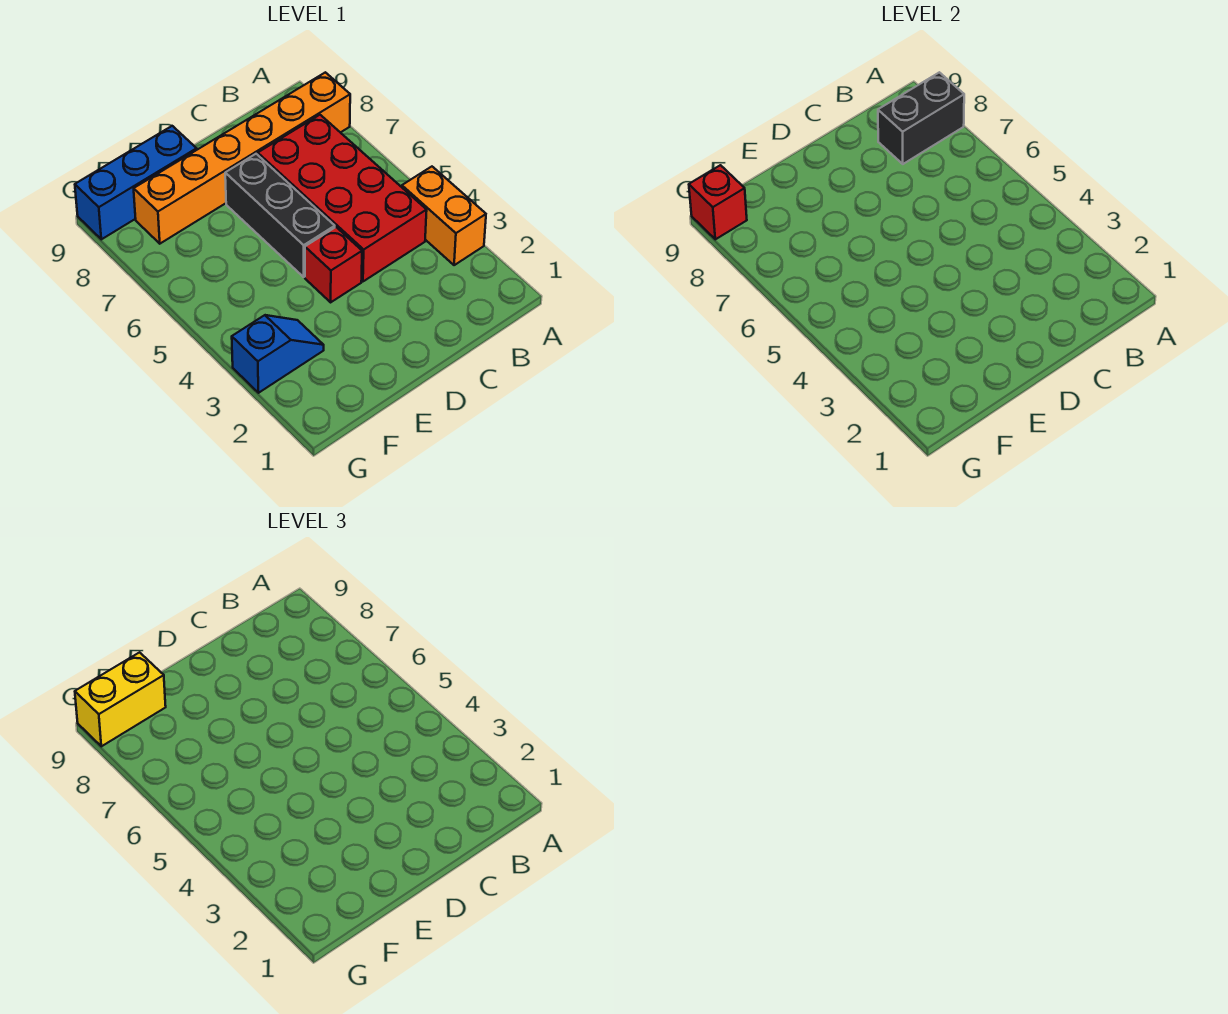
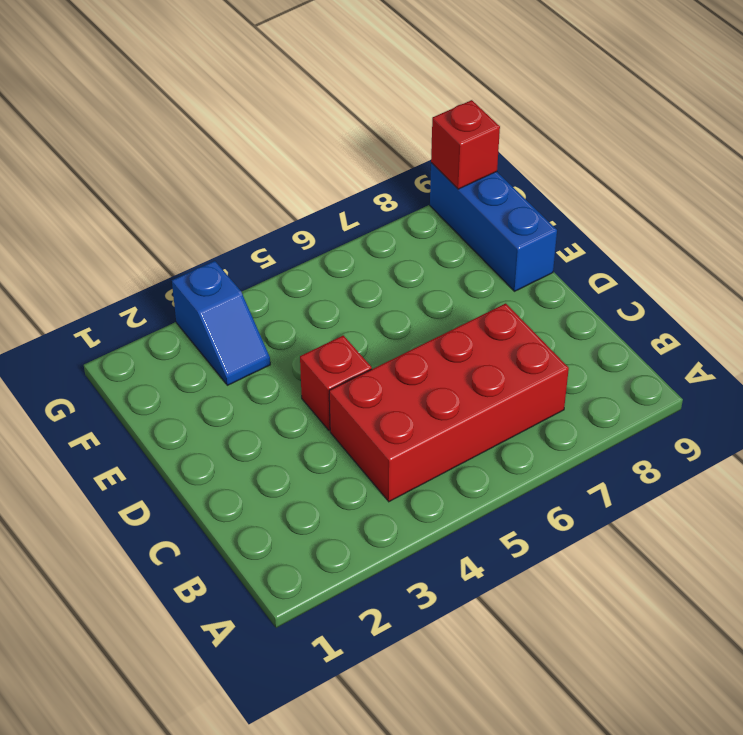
none -> orange brick A3:A4 level 1
none -> orange brick A8:F8 level 1

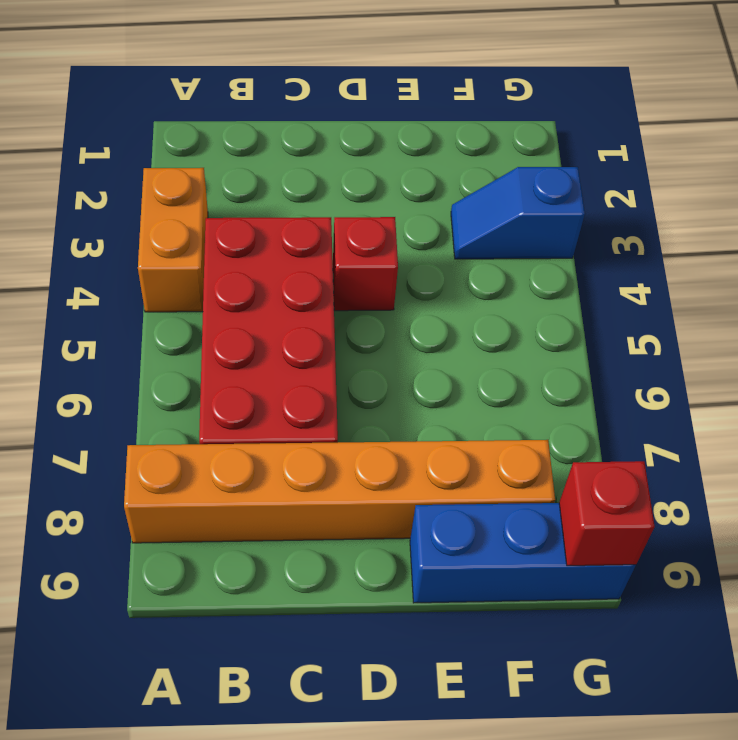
none -> black brick D5:D7 level 1
none -> black brick A8:B8 level 2

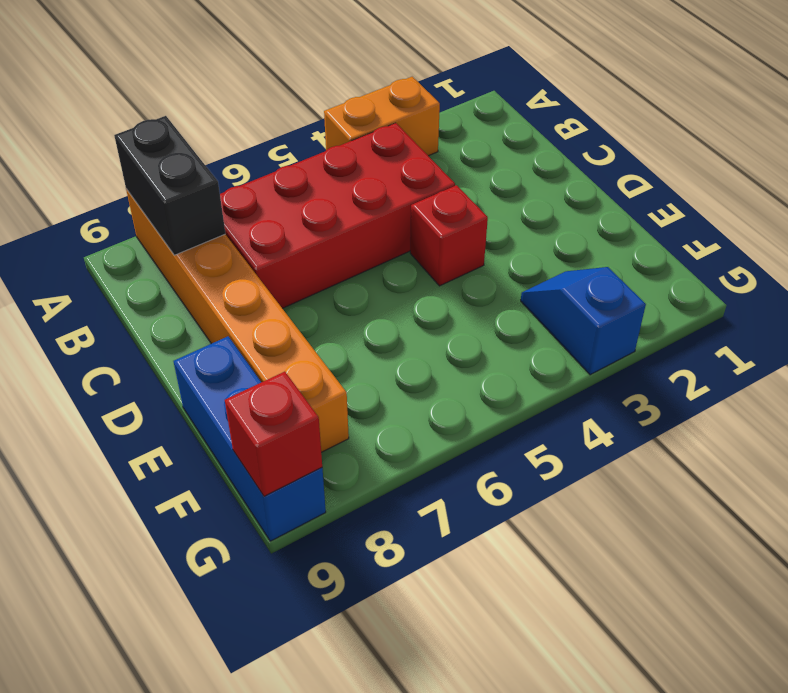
none -> black brick D5:D7 level 1
none -> yellow brick F9:G9 level 3

